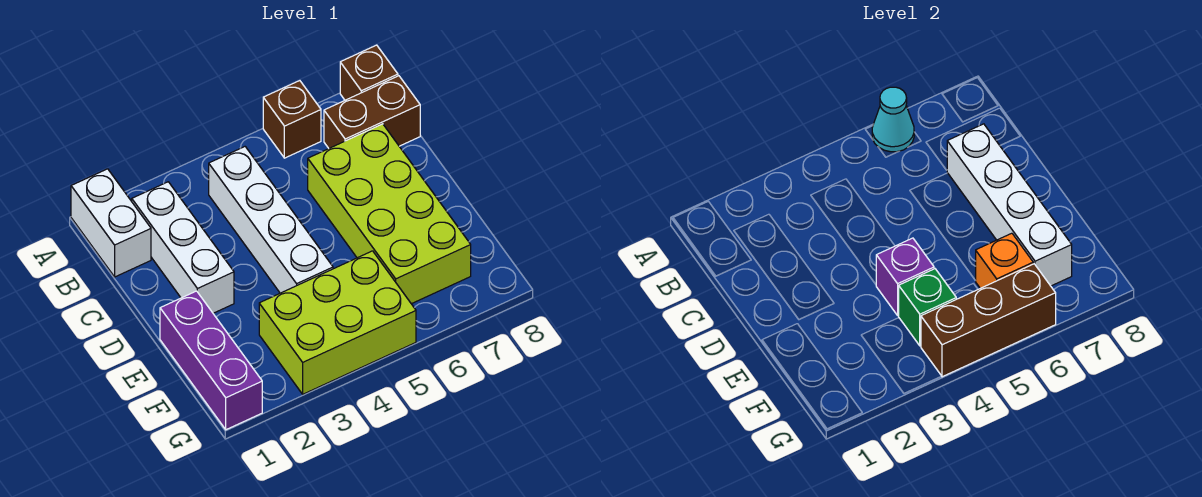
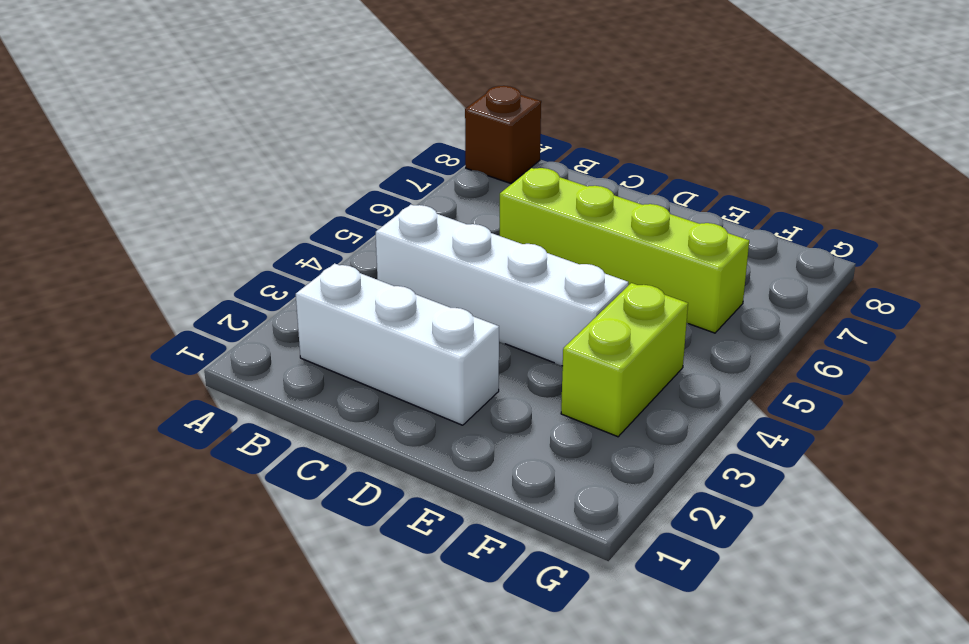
lime brick C6:F6 level 1 -> lime brick C6:F7 level 1
lime brick F3:F4 level 1 -> lime brick F3:G5 level 1
none -> white brick A1:B1 level 1
none -> brown brick A6 level 1
none -> brown brick B7:B8 level 1

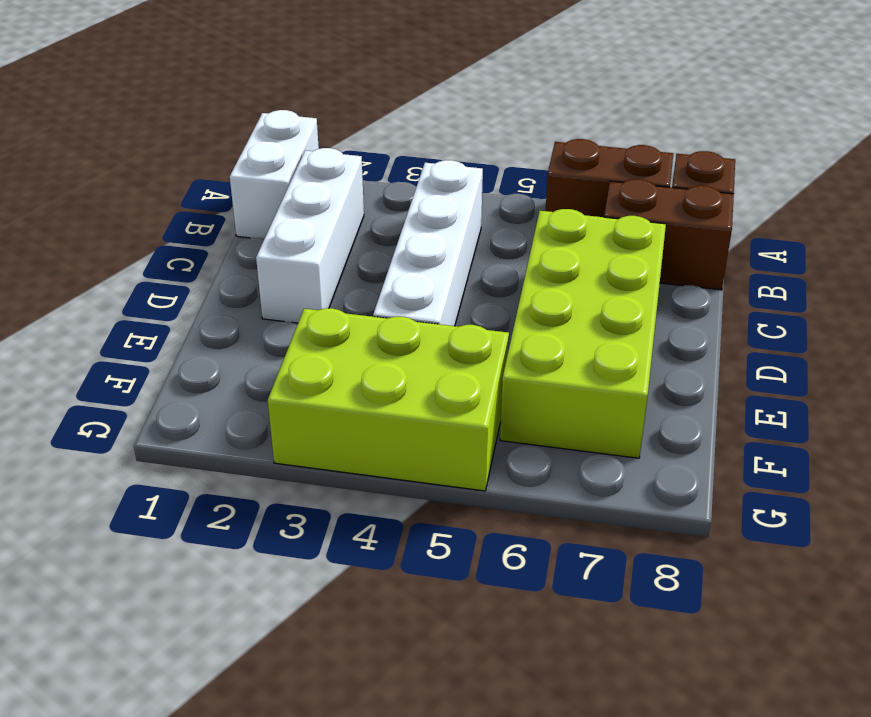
brown brick A6:A7 level 1 -> brown brick A6 level 1
none -> purple brick E1:G1 level 1
none -> cyan cone A6 level 2
none -> white brick C7:F7 level 2

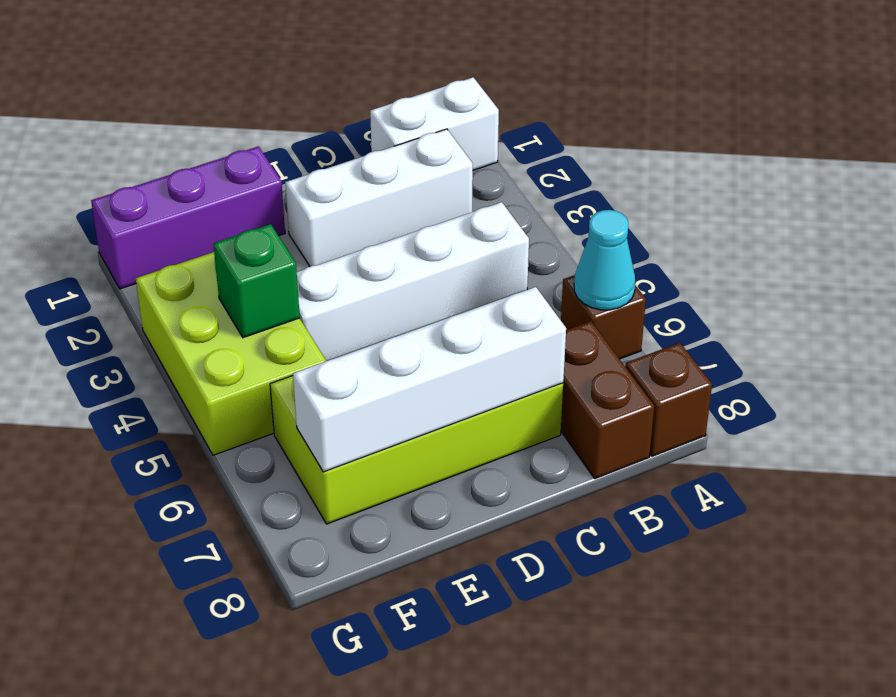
none -> purple brick E4 level 2
none -> orange brick F6 level 2
none -> brown brick G4:G6 level 2

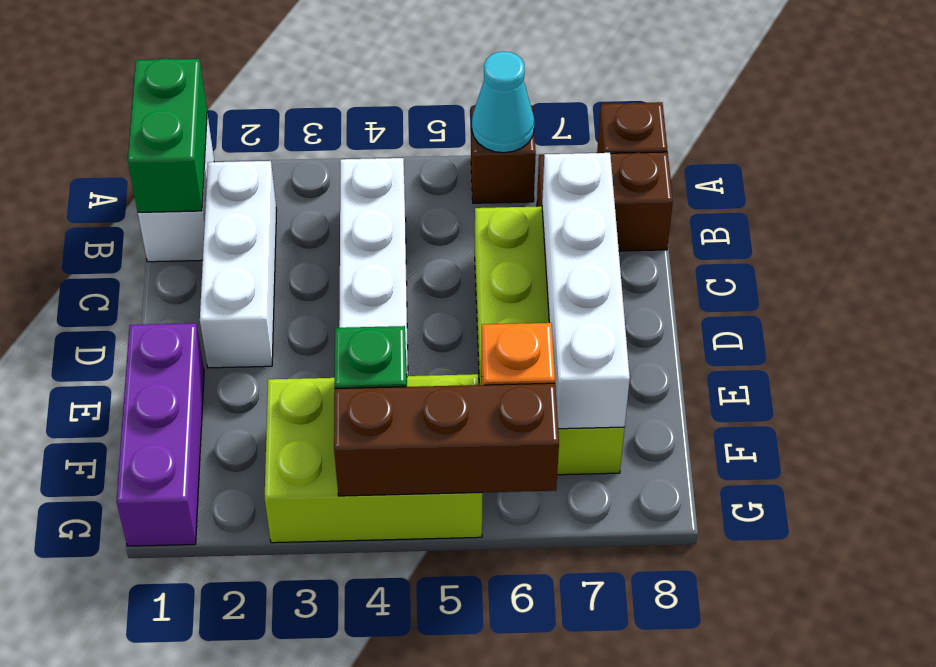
green brick A1:B1 level 2 -> none
none -> purple brick E4 level 2

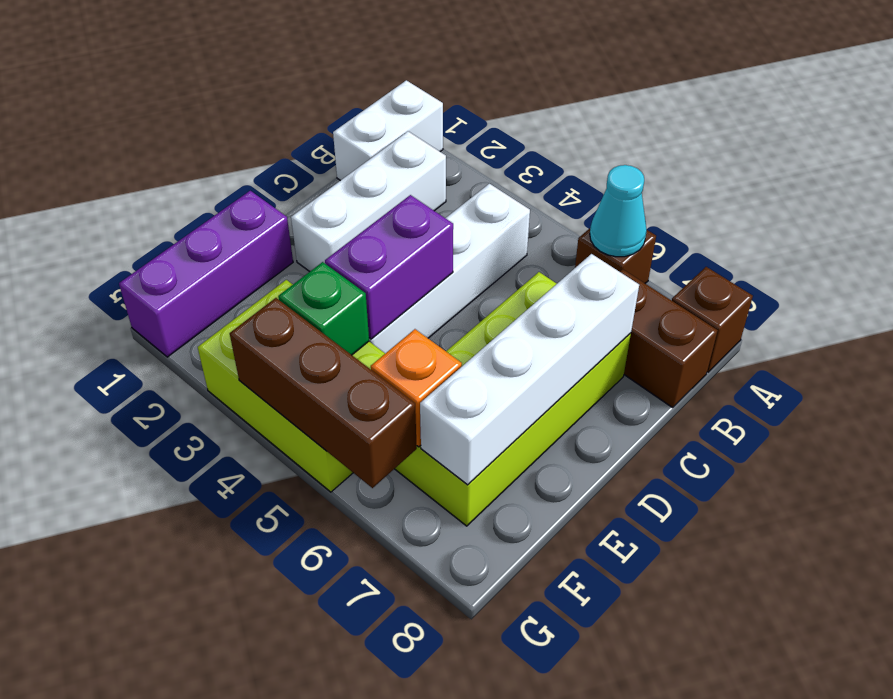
purple brick D4:E4 level 2 -> purple brick E4 level 2

